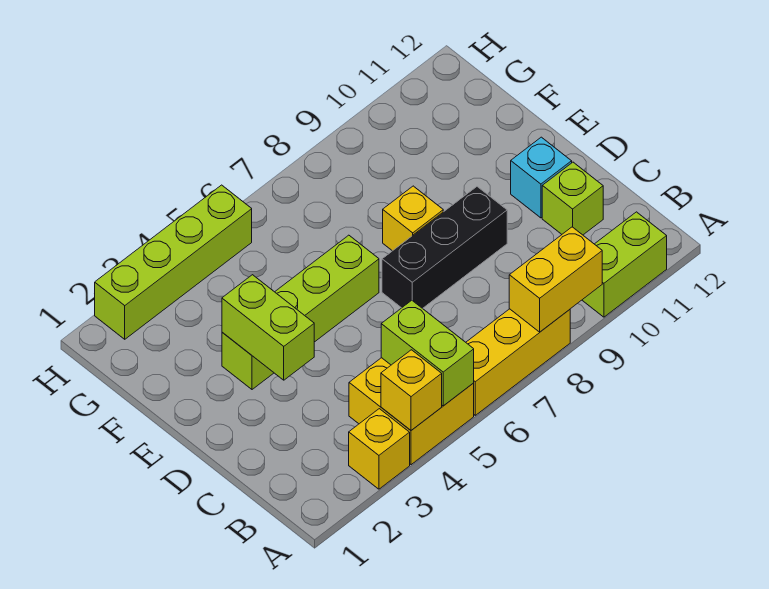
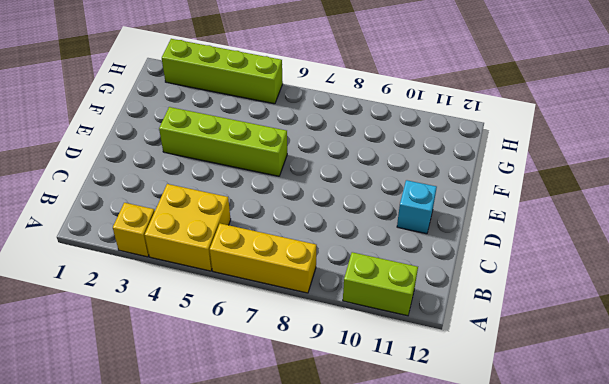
none -> lime brick C11 level 1
none -> black brick D7:D9 level 1
none -> yellow brick E8 level 1

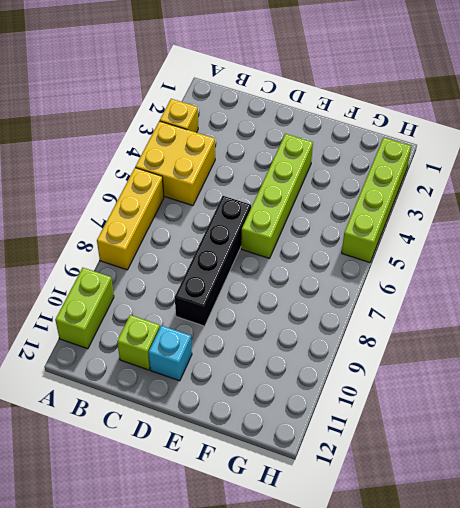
black brick D6:D9 level 1 -> black brick D7:D9 level 1
none -> yellow brick E8 level 1
none -> yellow brick A4 level 2
none -> lime brick A5:B5 level 2

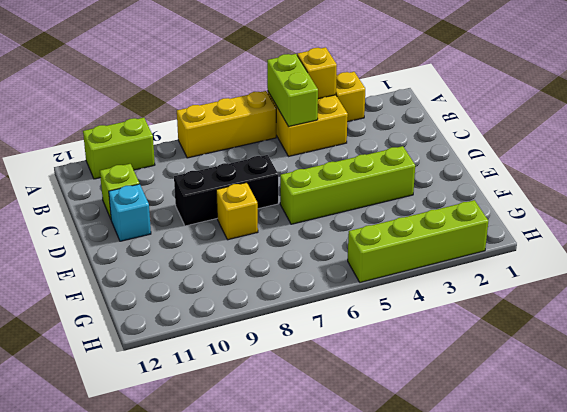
none -> yellow brick A8:A9 level 2
none -> lime brick D3:E3 level 2

